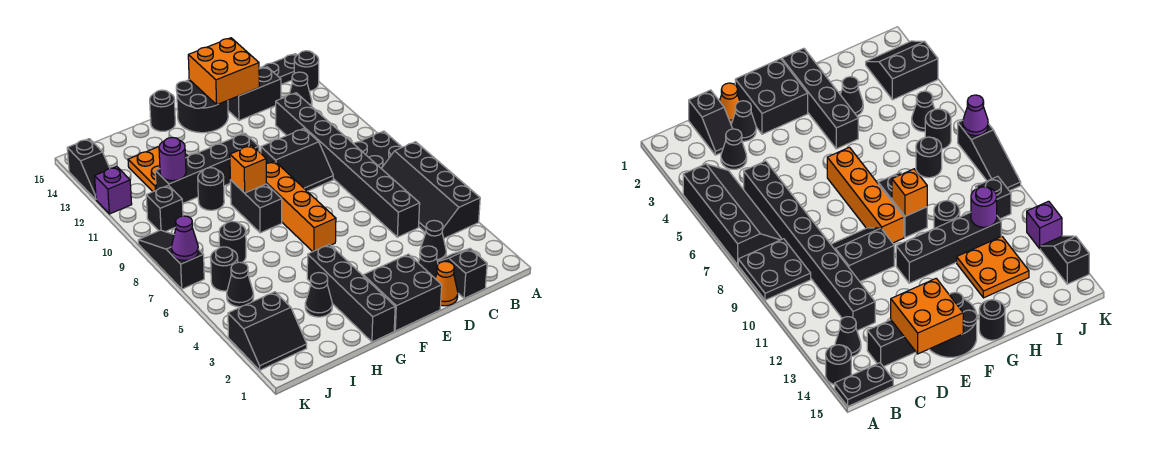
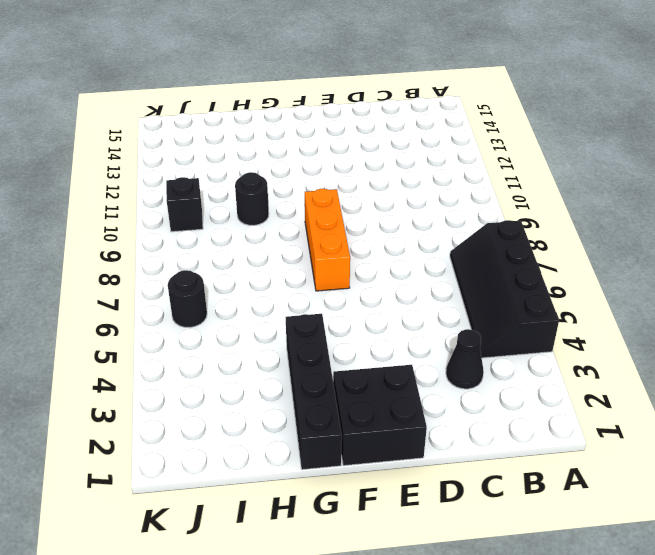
orange brick F7:F9 level 1 -> orange brick F6:F9 level 1
none -> black plate A8:B9 level 1
none -> black round brick A14 level 1
none -> black plate A15:B15 level 1
none -> black cone B13 level 1

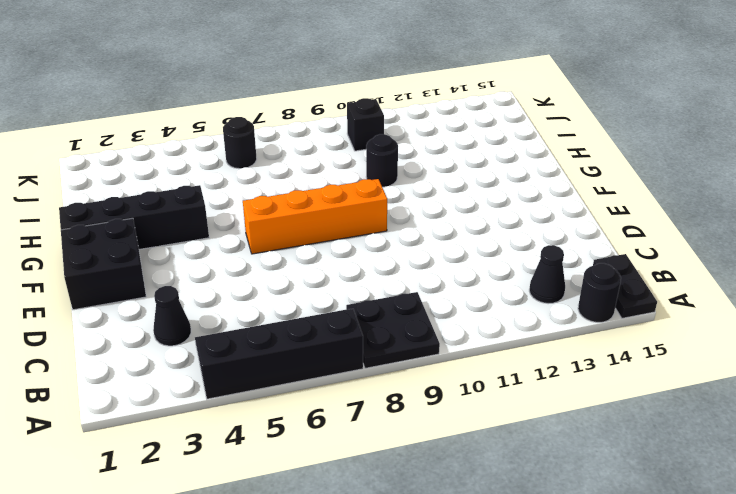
none -> black slope C1:C2 level 1 top 1
none -> black brick C5:C12 level 1
none -> black brick C14:D14 level 1
none -> orange cone D1 level 1

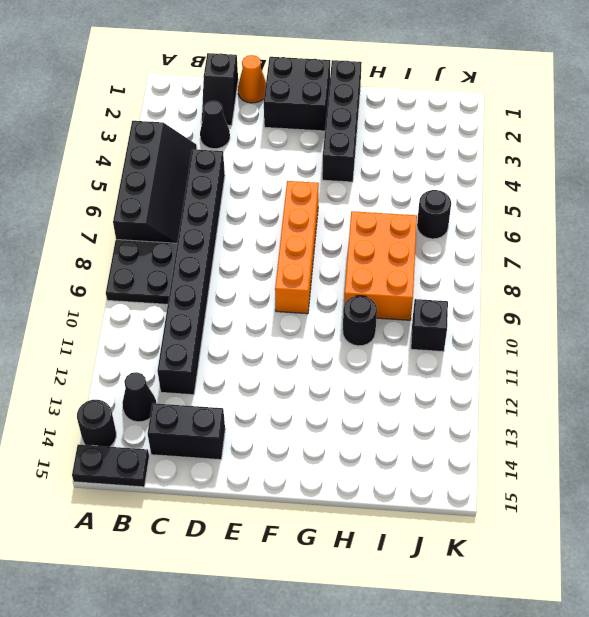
orange brick H7:I9 level 1 -> black round brick I7 level 1
none -> black cone D2 level 1
none -> black slope D9:E10 level 1 top 10
none -> black round brick E14:F15 level 1
none -> black brick F11:I11 level 1

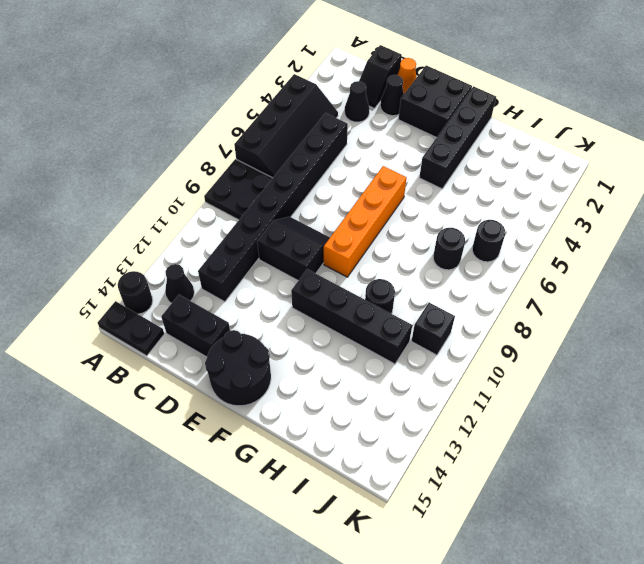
none -> black brick G8:G9 level 1
none -> black round brick G15 level 1
none -> black cone H3 level 1
none -> orange plate H12:I13 level 1

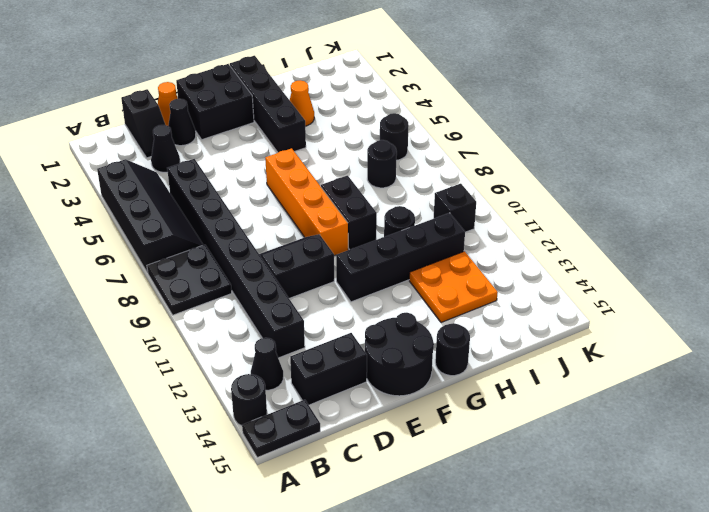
orange cone H3 level 1 -> black cone H3 level 1
none -> black slope J2:K3 level 1 top 3
none -> black cone J5 level 1
none -> black slope K7:K9 level 1 top 7
none -> purple brick K12 level 1

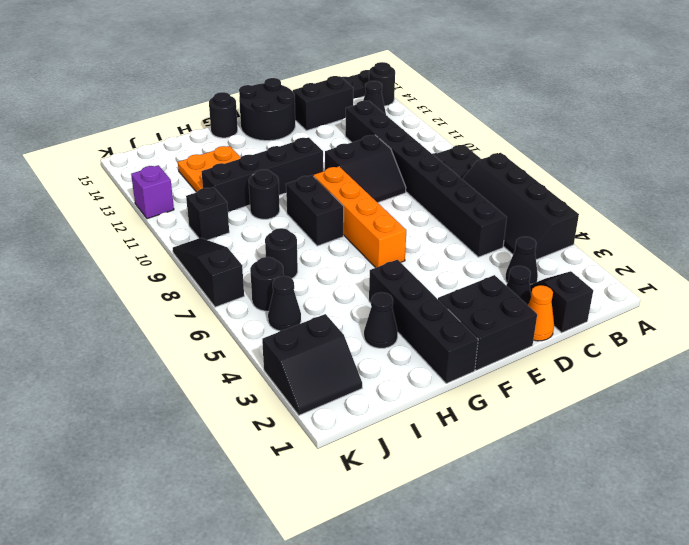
none -> black slope K13:K14 level 1 top 14
none -> orange brick D14:E15 level 2
none -> orange brick G9 level 2
none -> purple round brick I11 level 2

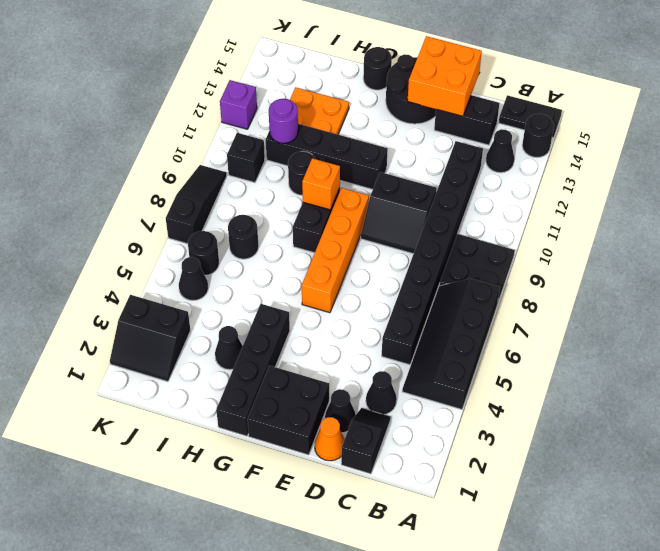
none -> black slope K13:K14 level 1 top 14
none -> purple cone K7 level 2

